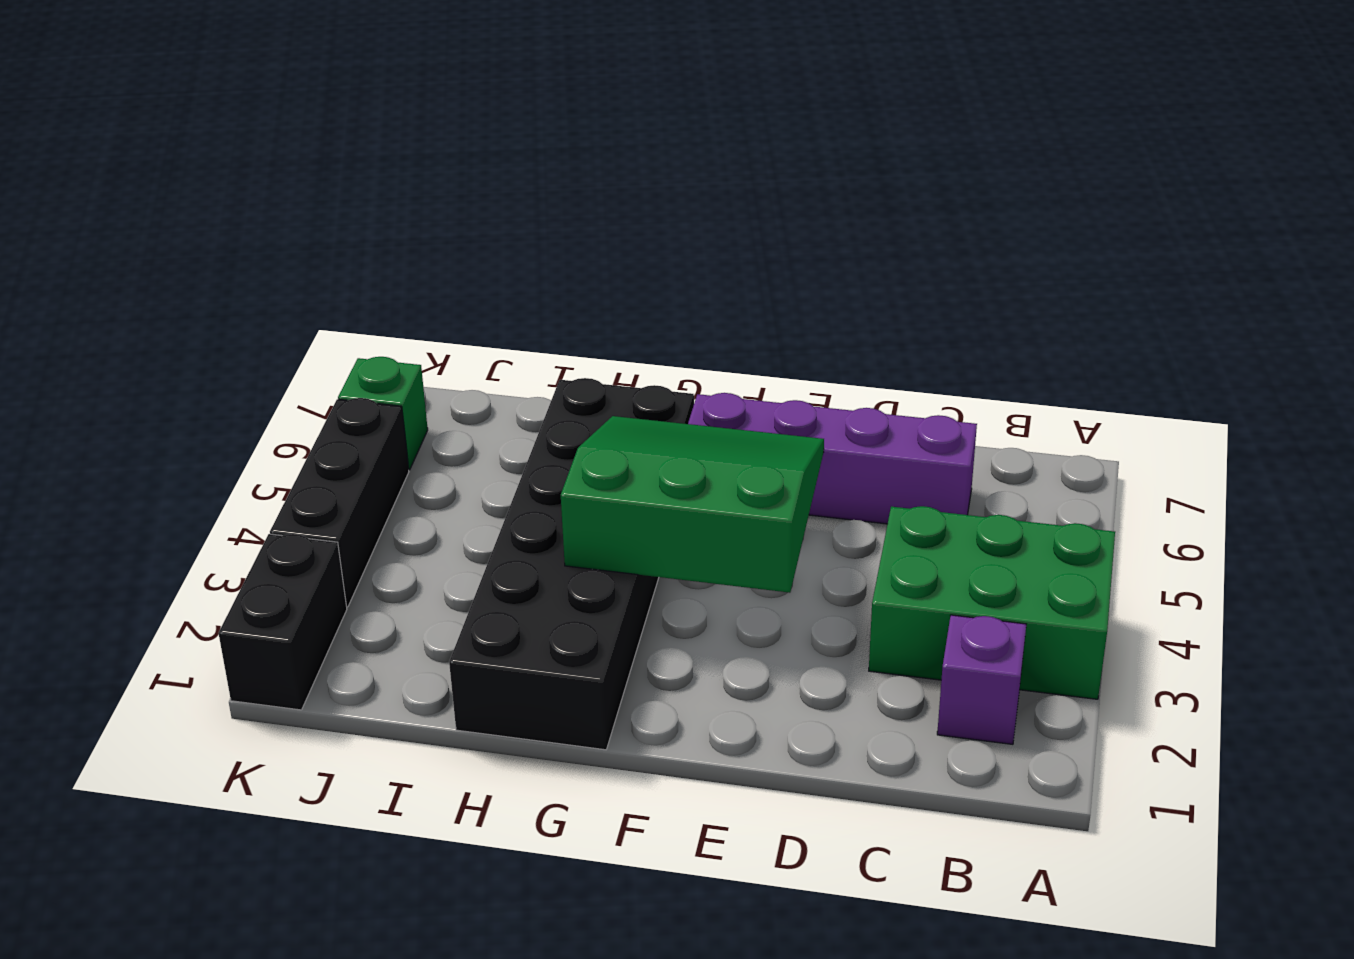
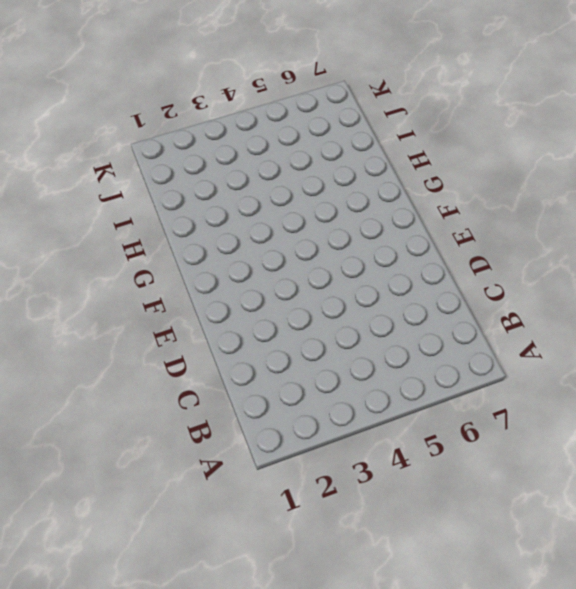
none -> green brick A3:C4 level 1
none -> purple brick B2 level 1

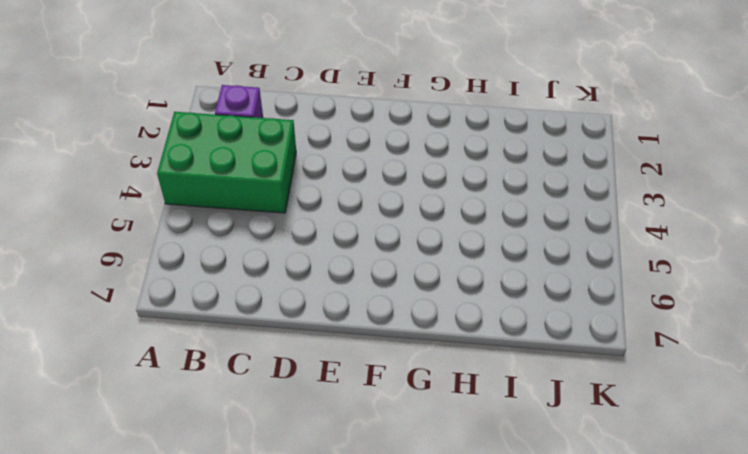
none -> purple brick C6:F6 level 1
none -> black brick G1:H6 level 1

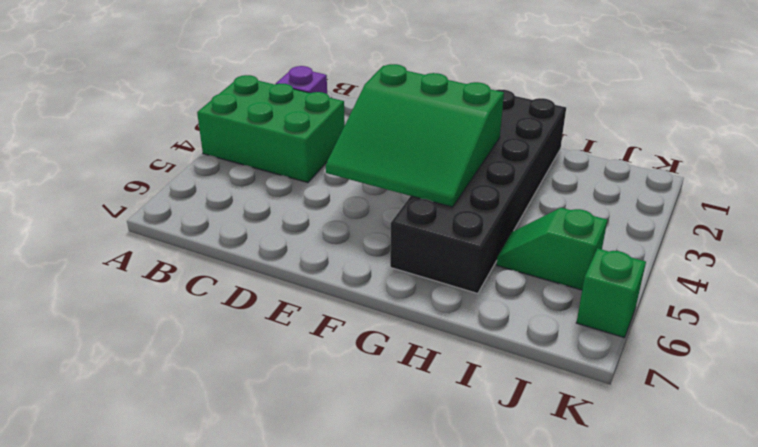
green slope I5:J5 level 1 top J -> none
none -> purple brick C6:F6 level 1
none -> black brick K1:K2 level 1

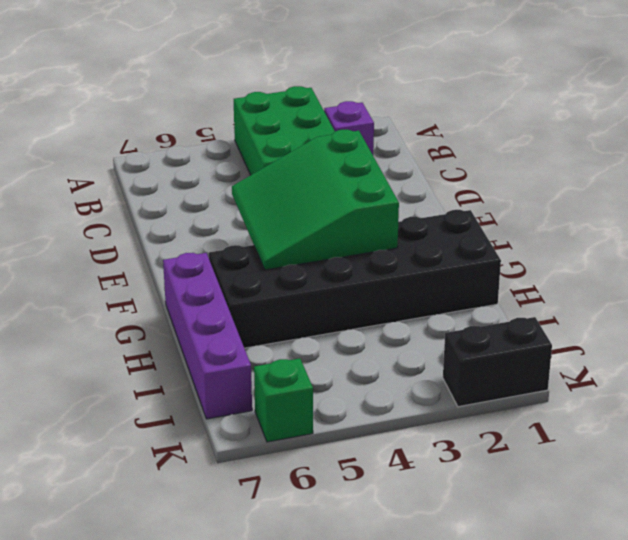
purple brick G7:J7 level 1 -> purple brick C6:F6 level 1
none -> black brick K3:K5 level 1

